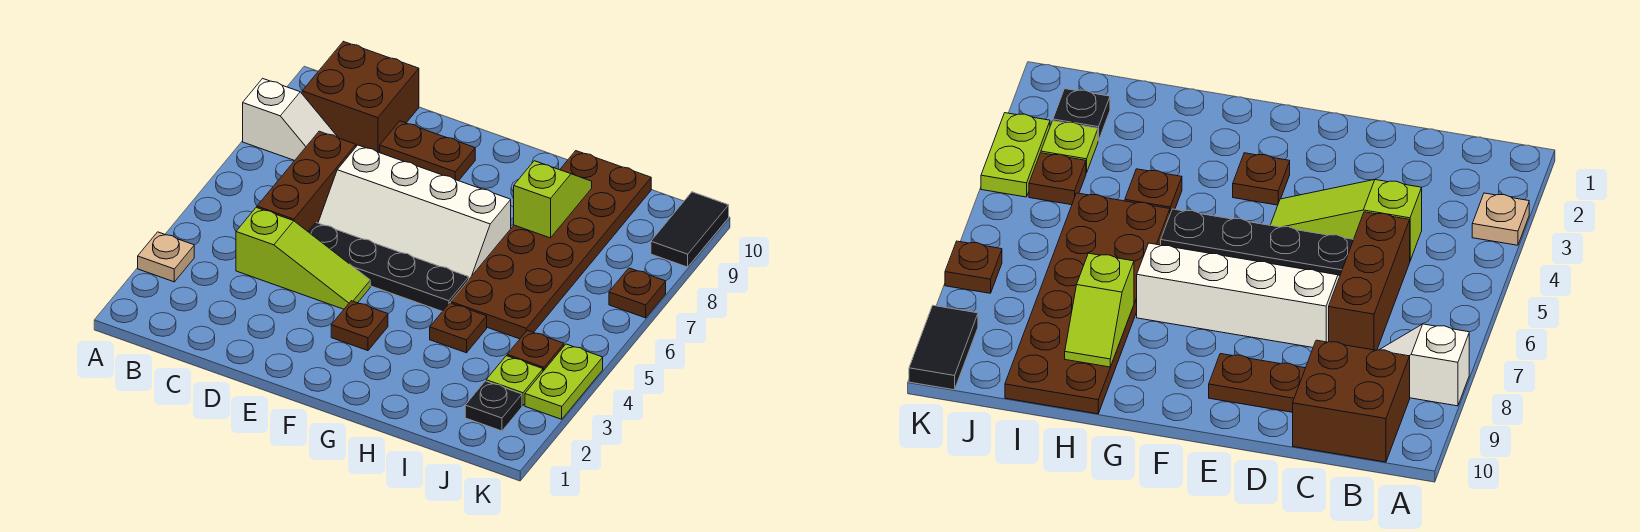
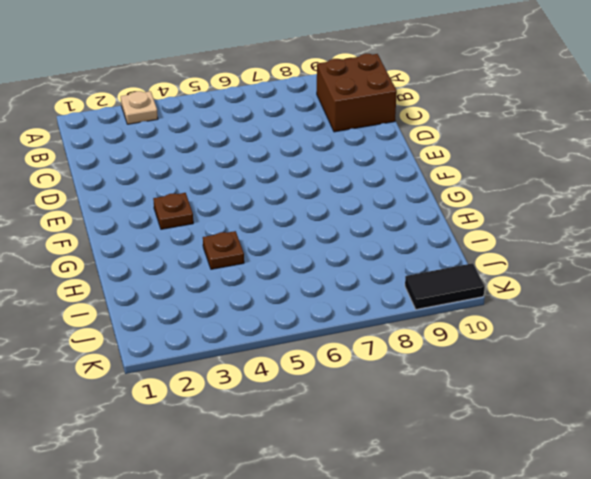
none -> white slope A8:B8 level 1 top A
none -> lime slope C4:E4 level 1 top C
none -> brown brick C5:C7 level 1

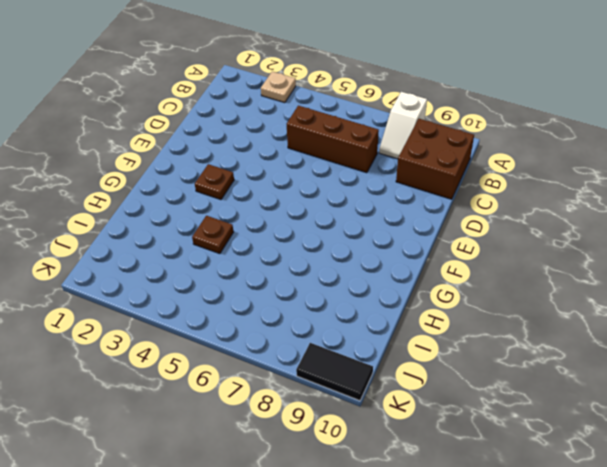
none -> lime slope C4:E4 level 1 top C
none -> black plate D5:G5 level 1
none -> white slope D6:G7 level 1 top 7

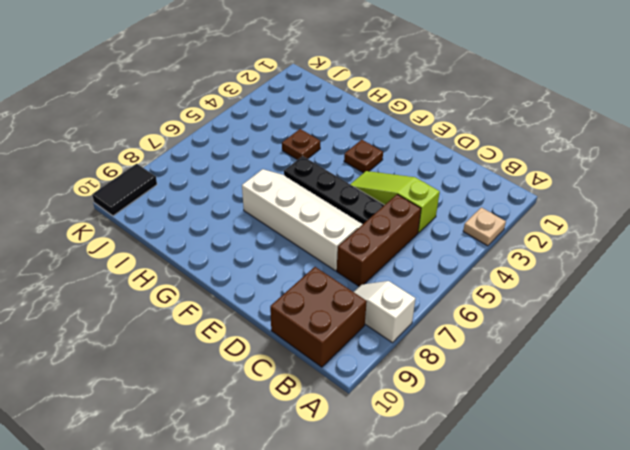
none -> brown plate D9:E9 level 1
none -> brown plate H5:I10 level 1
none -> black plate J2 level 1

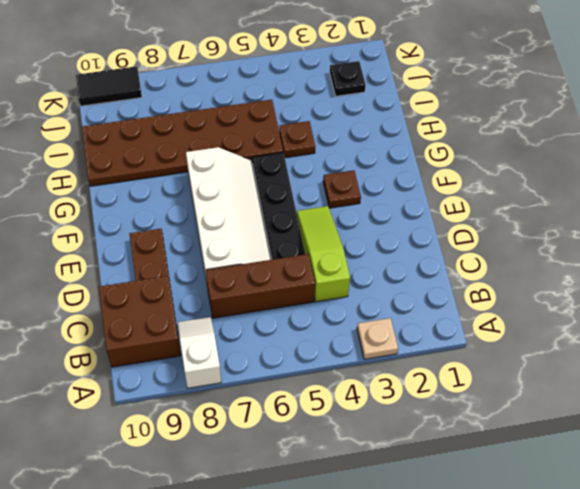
none -> lime plate J3 level 1
none -> brown plate J4 level 1
none -> lime plate K3:K4 level 1

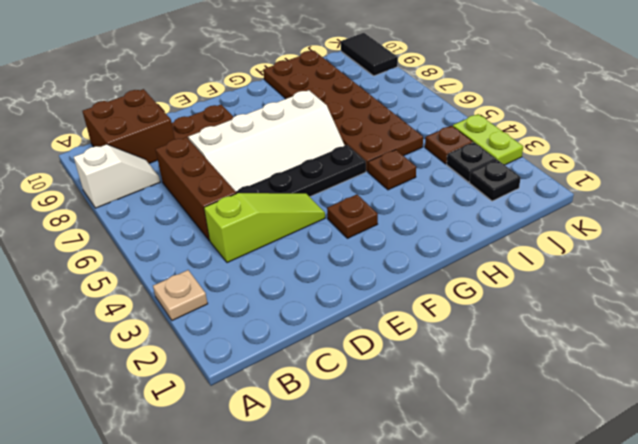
black plate J3 level 1 -> lime plate J3 level 1
none -> brown plate K7 level 1
none -> lime slope H8:H9 level 2 top 8

